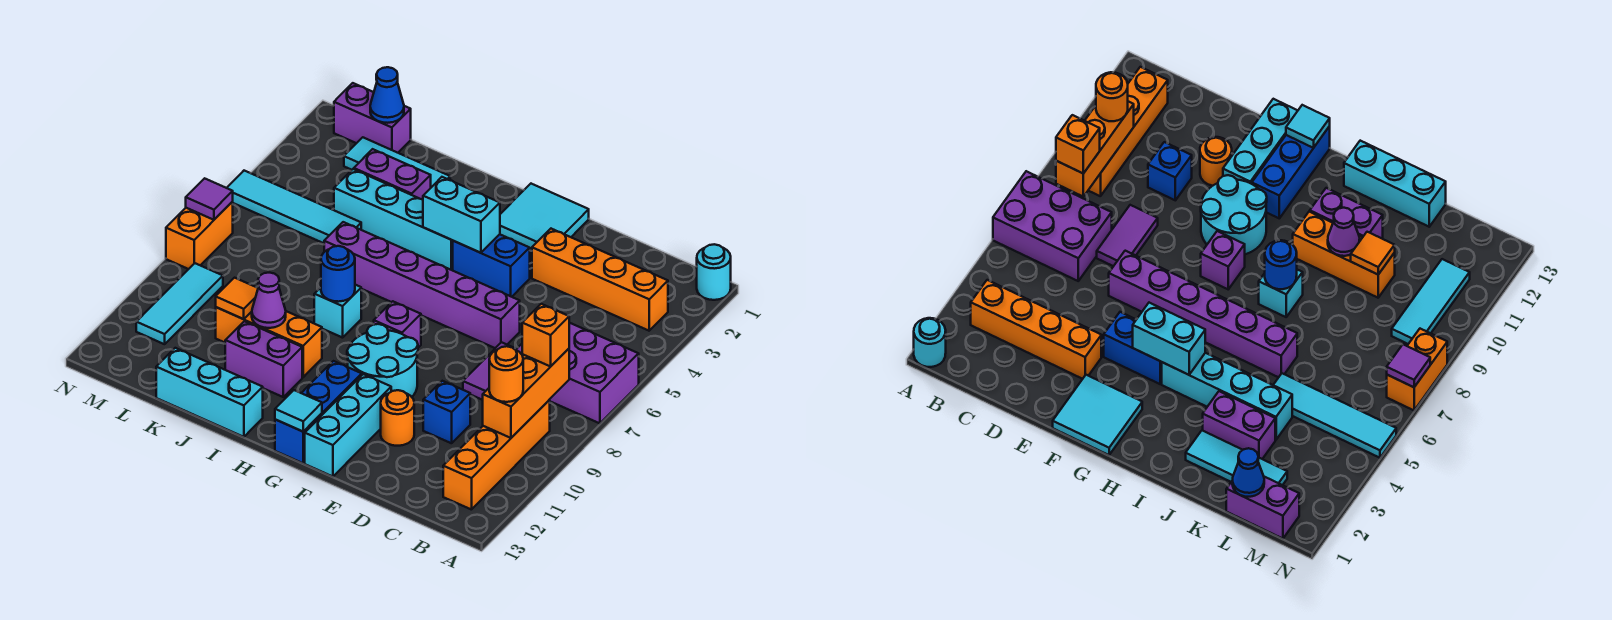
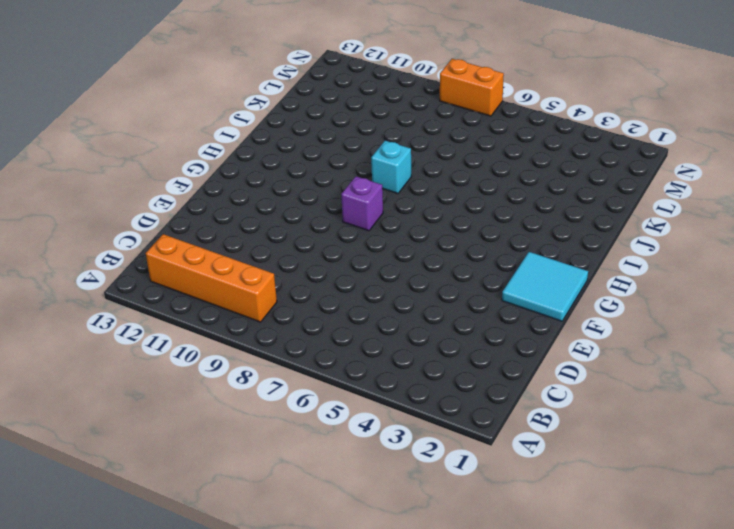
none -> cyan round brick A1 level 1
none -> purple brick A6:C7 level 1
none -> orange brick B3:E3 level 1
none -> purple tile D7:D8 level 1

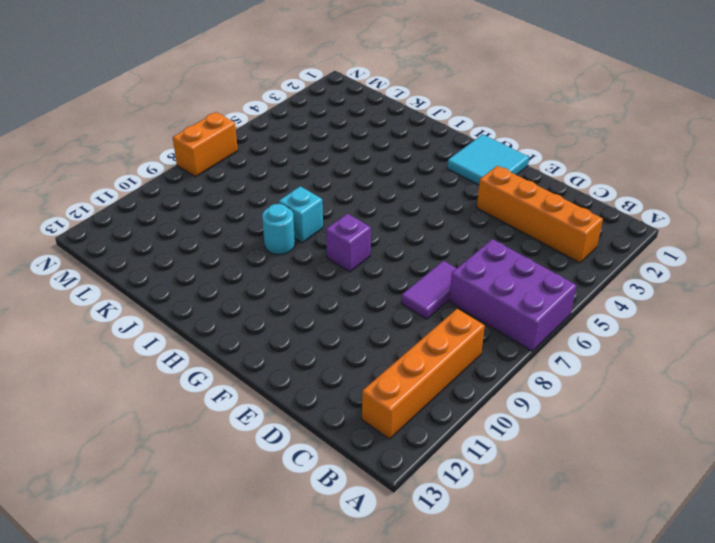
cyan round brick I9 level 1 -> cyan round brick A1 level 1
none -> blue brick D10 level 1
none -> purple brick E6:J6 level 1
none -> orange round brick E11 level 1
none -> blue brick F4:G4 level 1

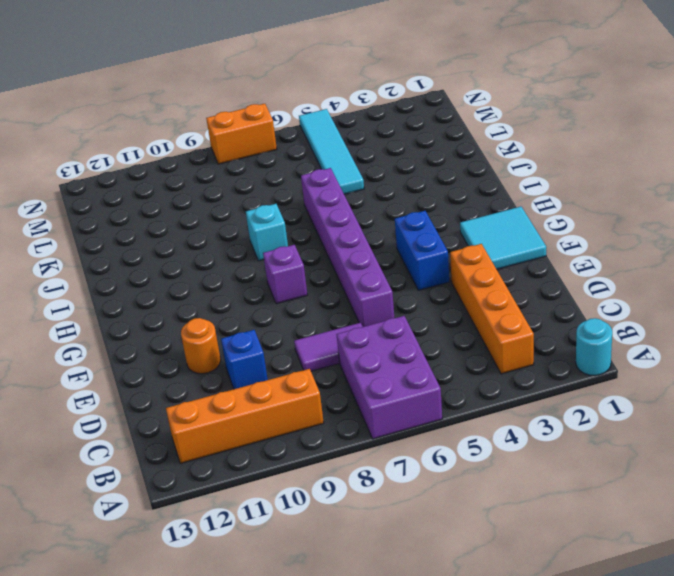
none -> cyan round brick F9:G10 level 1
none -> cyan brick F11:F13 level 1
none -> blue brick G11:G13 level 1
none -> cyan brick H4:K4 level 1

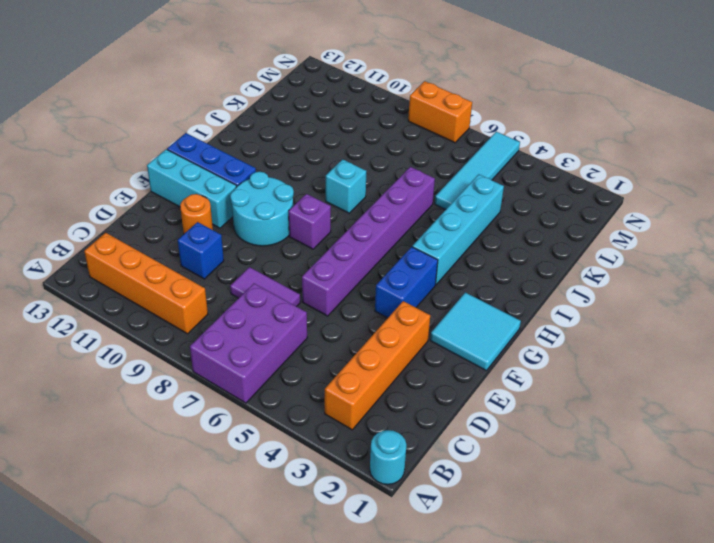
none -> orange brick I10:K10 level 1
none -> purple brick I11:J11 level 1
none -> cyan brick I13:K13 level 1
none -> cyan tile J2:L2 level 1

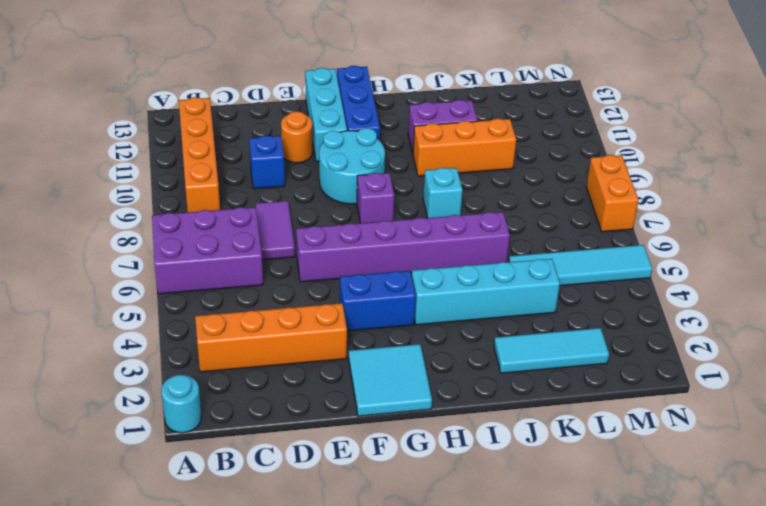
none -> cyan brick I13:K13 level 1
none -> purple brick J3:K3 level 1
none -> purple brick L1:M1 level 1
none -> cyan tile M9:M11 level 1

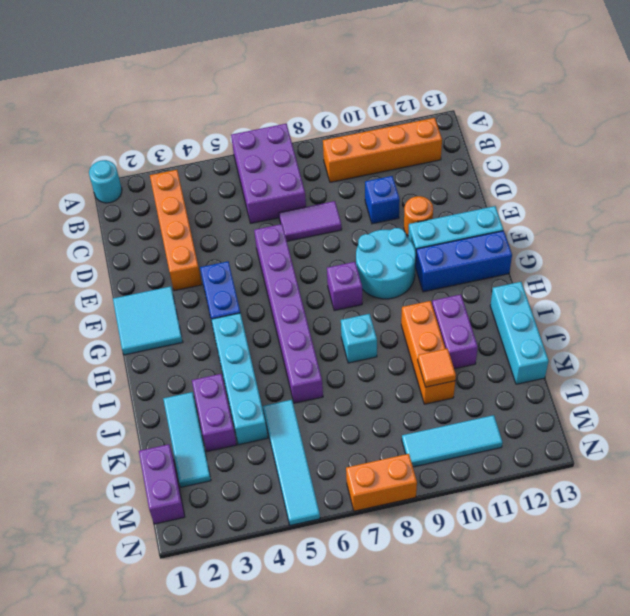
none -> orange brick B8:B10 level 2
none -> cyan brick G4:H4 level 2
none -> cyan tile G13 level 2
none -> blue round brick I8 level 2

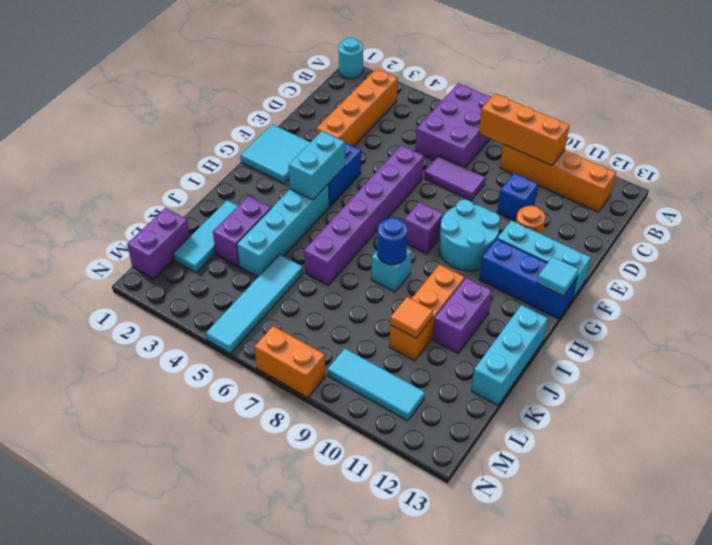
none -> purple cone J10 level 2
none -> blue cone L1 level 2
none -> purple tile N7 level 2
none -> orange brick B8 level 3

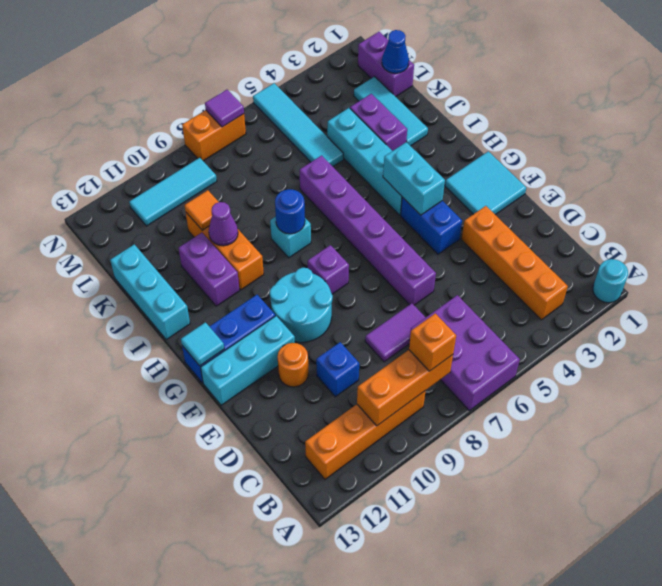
none -> orange round brick B10 level 3

